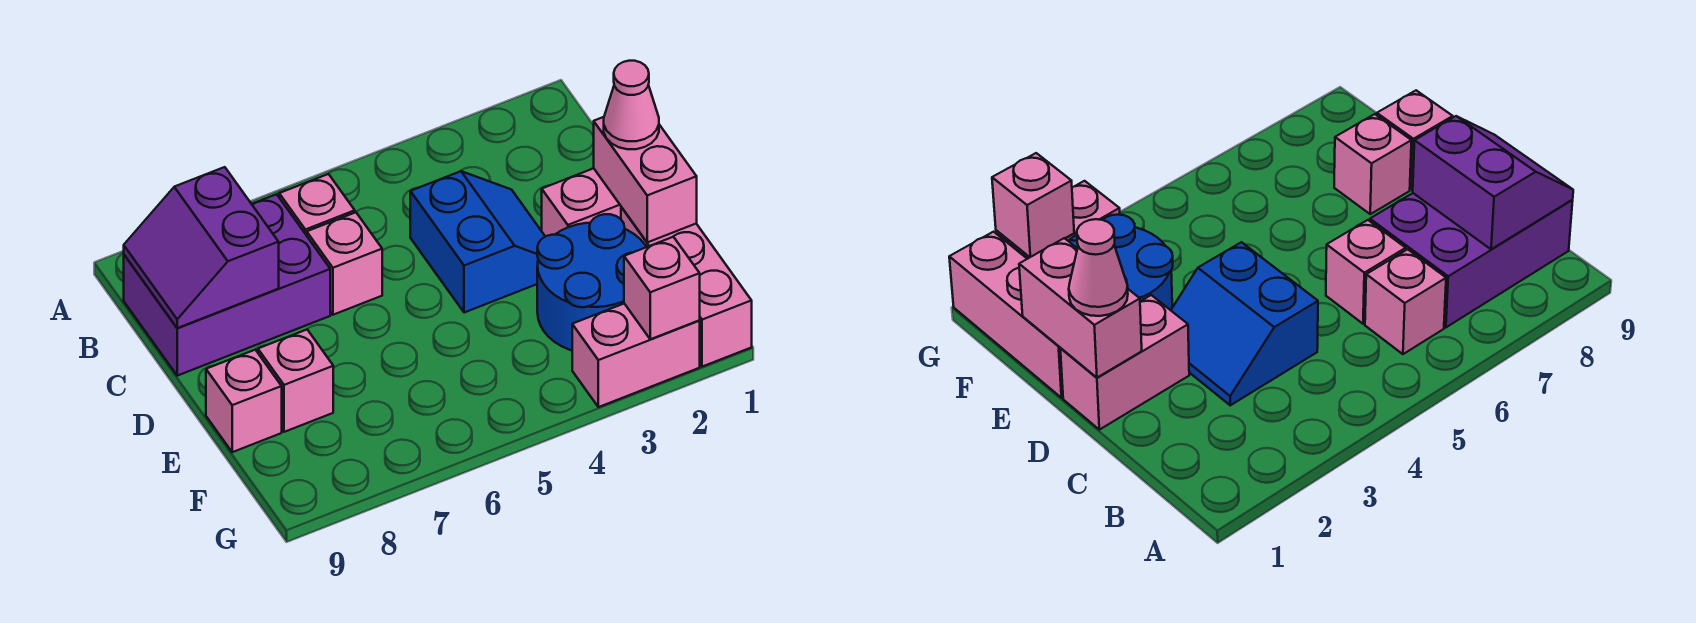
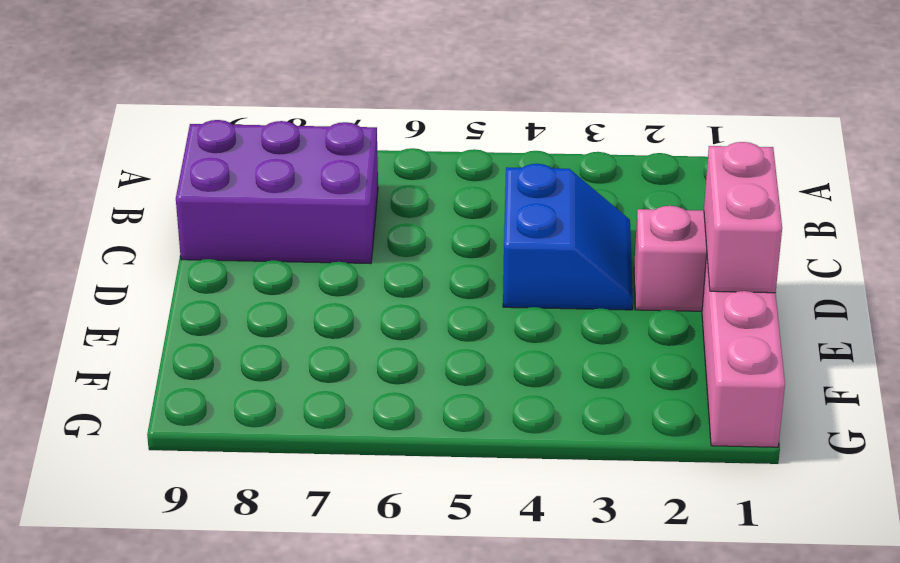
none -> pink brick B6 level 1
none -> pink brick C6 level 1
none -> blue round brick E2:F3 level 1

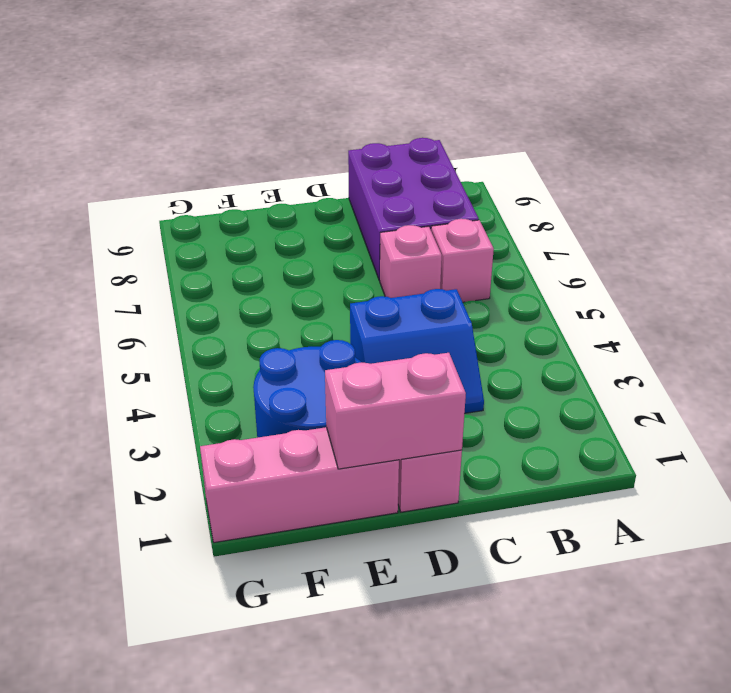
none -> pink brick E8 level 1
none -> pink brick E9 level 1
none -> pink brick G2:G3 level 1

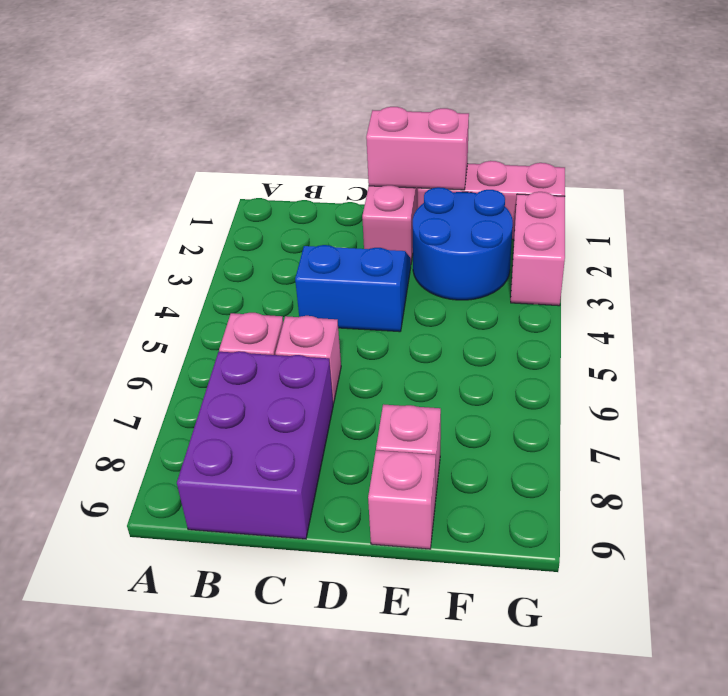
none -> purple slope B8:C9 level 2 top 8
none -> pink brick G2 level 2
none -> pink cone D1 level 3

